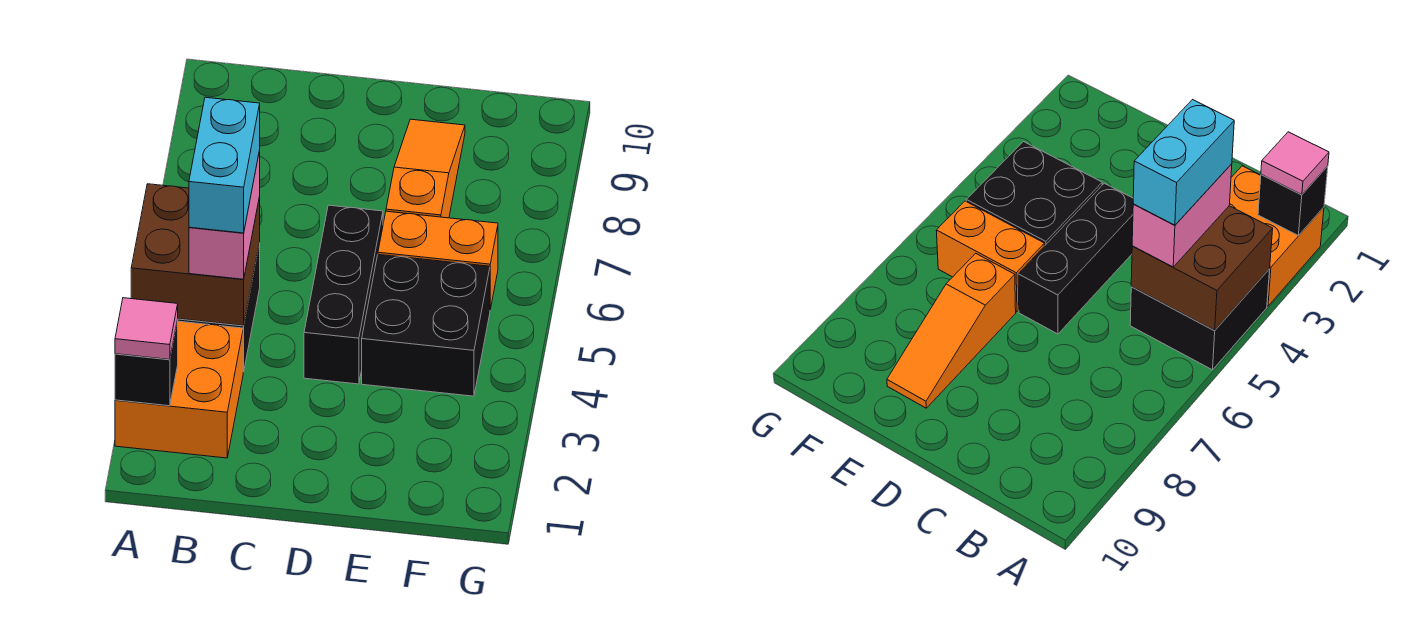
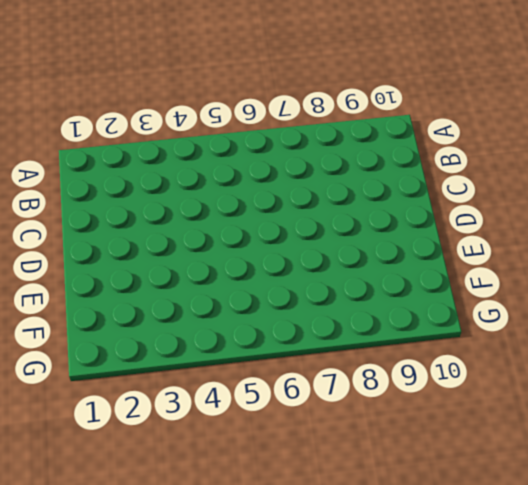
none -> orange brick A2:B3 level 1
none -> black brick A4:B5 level 1

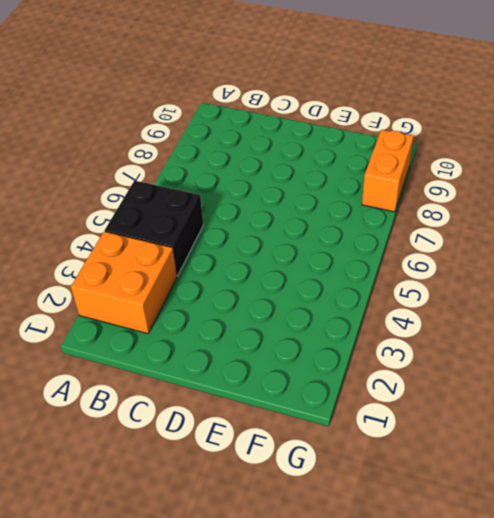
orange brick G8:G9 level 1 -> orange brick E6:F6 level 1
none -> black brick D4:D6 level 1
none -> black brick E4:F5 level 1

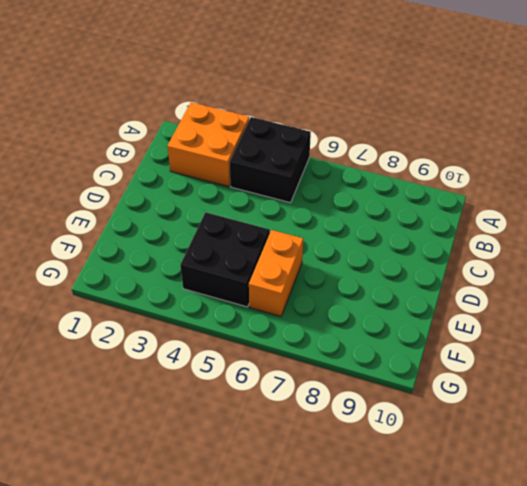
none -> black brick D4:D6 level 1
none -> orange slope E7:E9 level 1 top 7

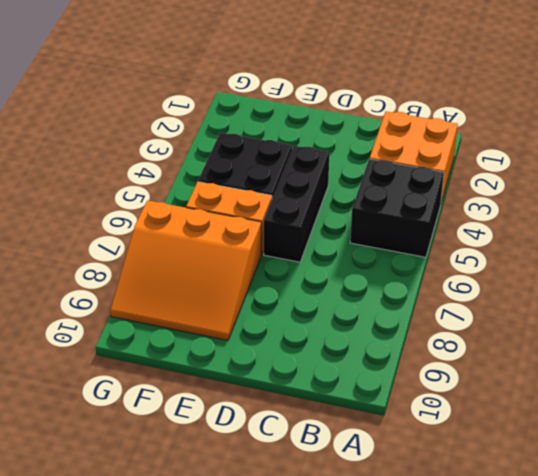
orange slope E7:G9 level 1 top 7 -> orange slope E7:E9 level 1 top 7
none -> black brick A2 level 2
none -> brown brick A4:B5 level 2

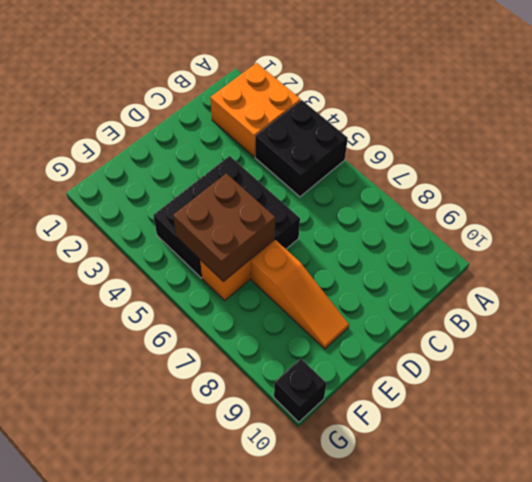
brown brick E5:F6 level 2 -> brown brick A4:B5 level 2
black brick G10 level 1 -> black brick A2 level 2
none -> pink tile A2 level 3
none -> pink brick B4:B5 level 3

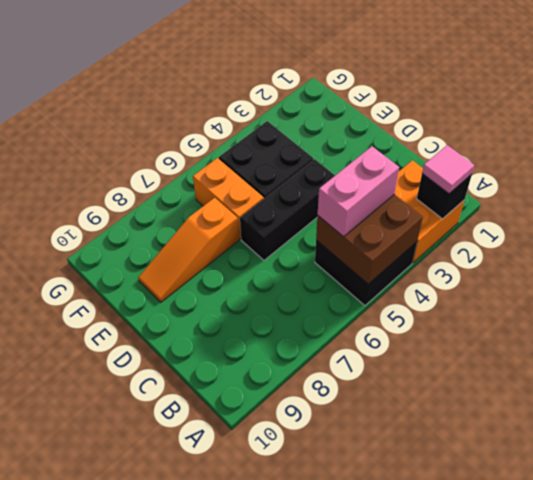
none -> cyan brick B4:B5 level 4

